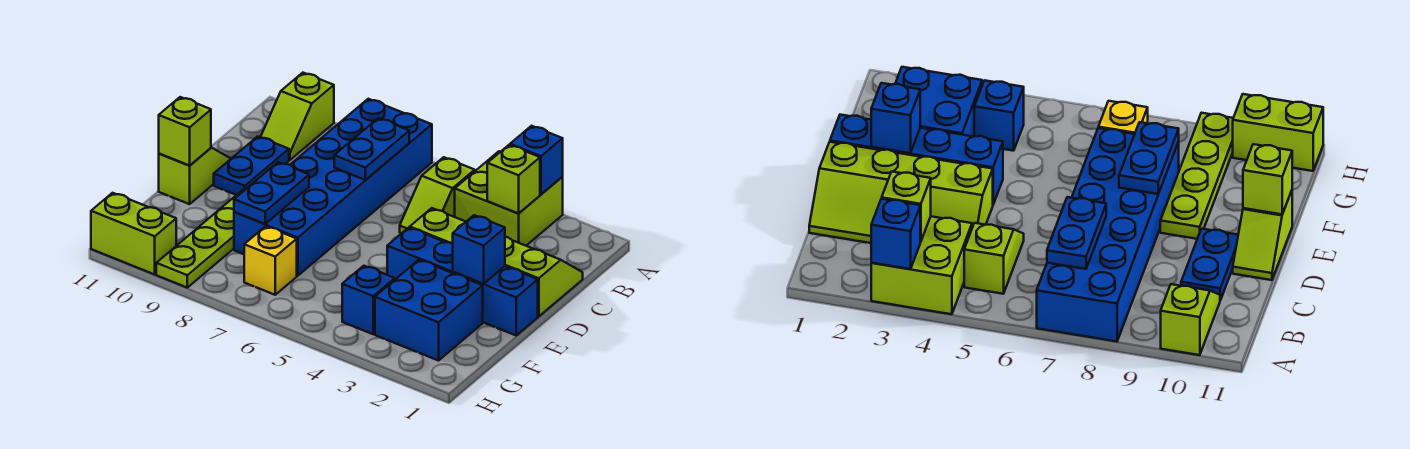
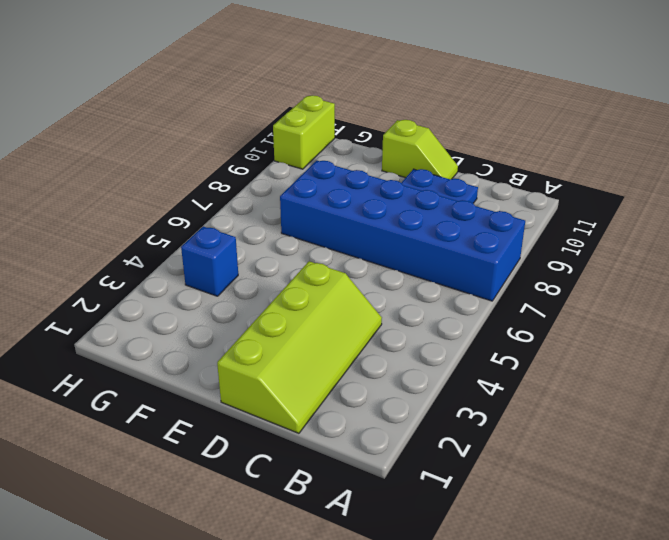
none -> lime brick A3:B4 level 1
none -> lime slope A10:B10 level 1 top A
none -> lime slope B5:C5 level 1 top B

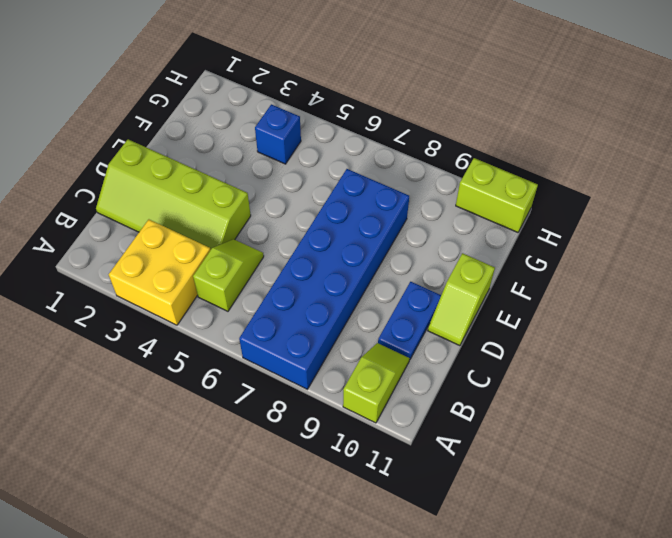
yellow brick A3:B4 level 1 -> lime brick A3:B4 level 1
none -> blue brick E1:E4 level 1
none -> lime plate E9:H9 level 1
none -> blue brick F2:G3 level 1

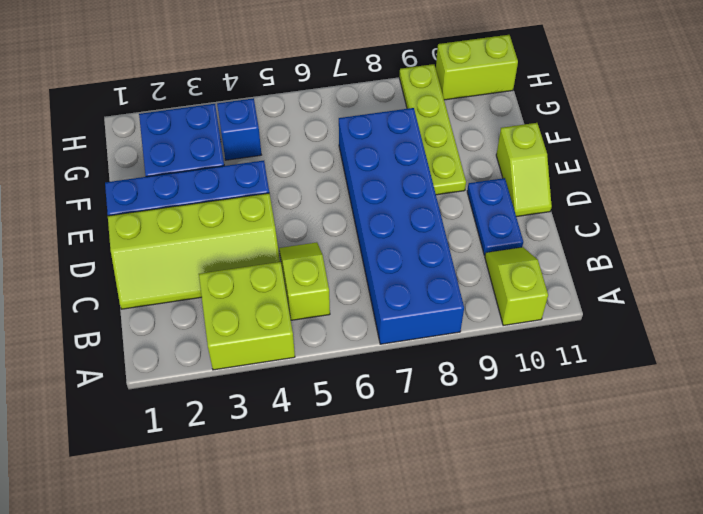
none -> yellow brick G7 level 1
none -> blue brick A3 level 2
none -> lime brick B3 level 2

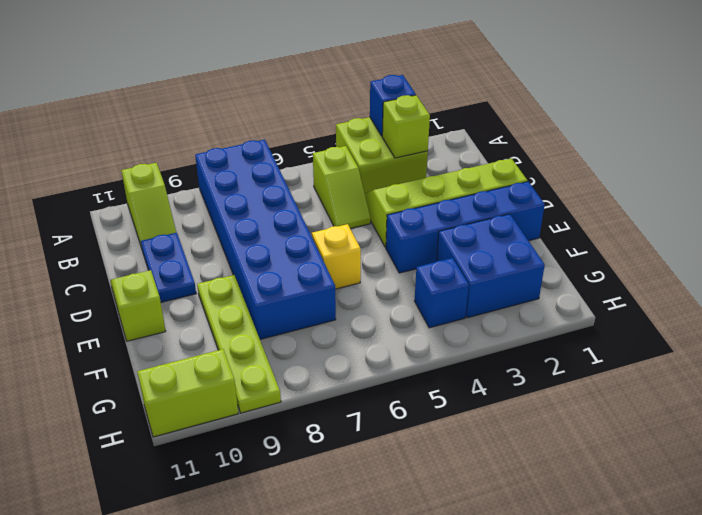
yellow brick E6 level 1 -> yellow brick G7 level 1
none -> blue plate B7:C7 level 2
none -> blue brick E2 level 2
none -> blue plate E8:F8 level 2

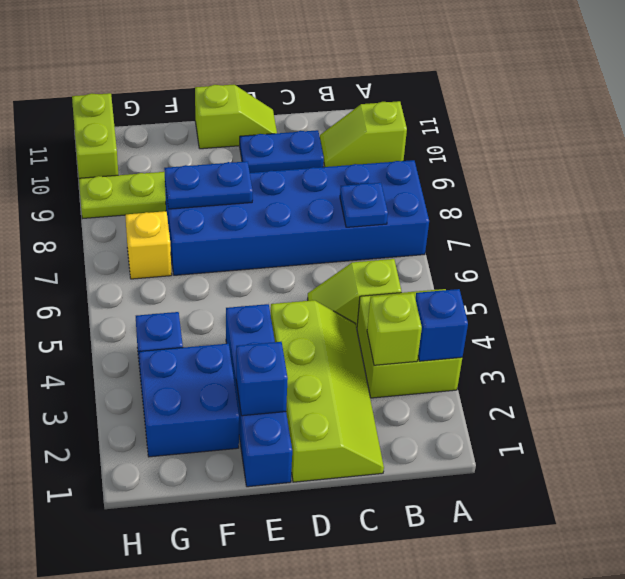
blue plate B7 level 2 -> blue plate B7:C7 level 2
none -> lime brick E11 level 2

